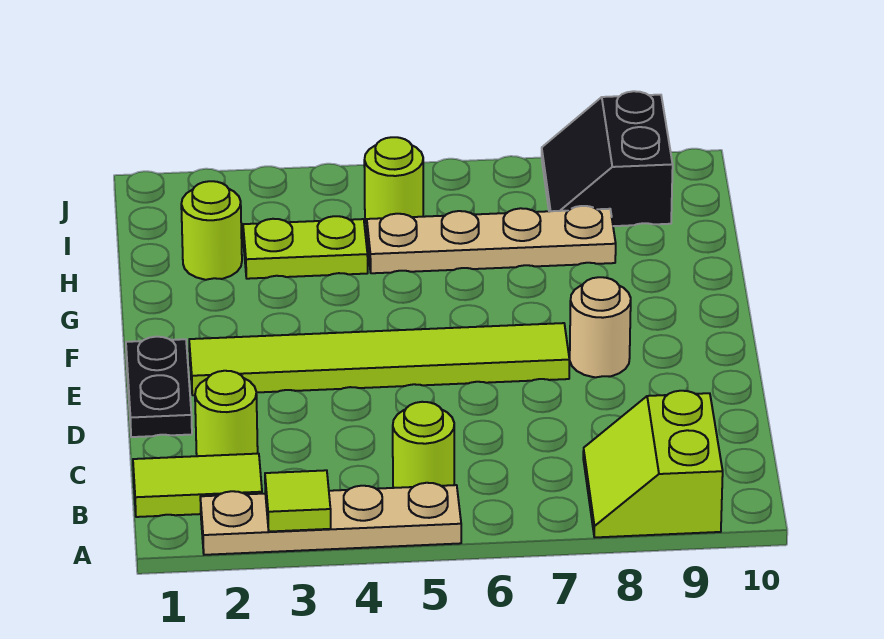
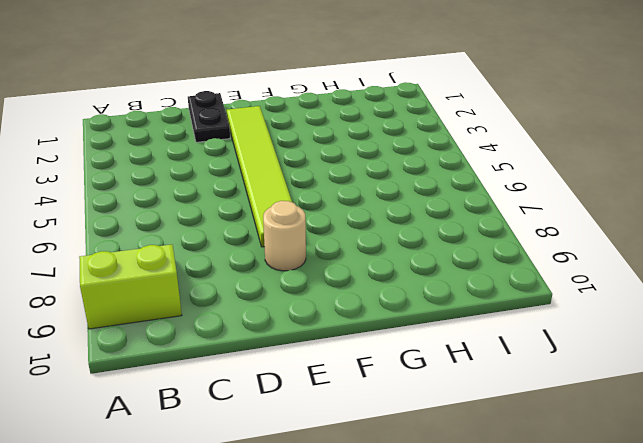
black plate D1:D2 level 1 -> black plate D1:E1 level 1
none -> tan plate A2:A5 level 1
none -> lime tile B1:B2 level 1
none -> lime round brick B5 level 1

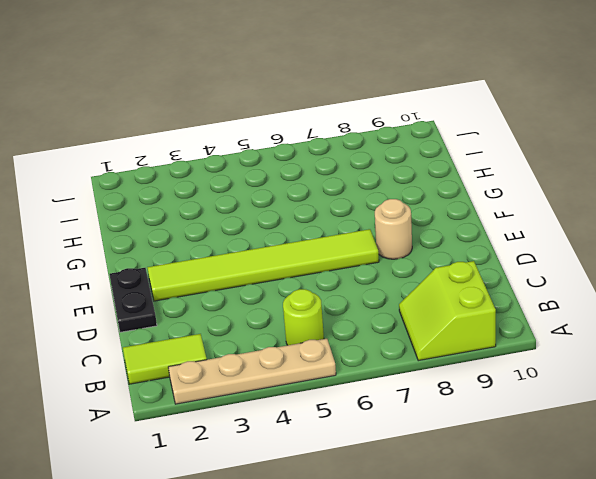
none -> lime round brick C2 level 1
none -> lime round brick H2 level 1
none -> lime plate H3:H4 level 1

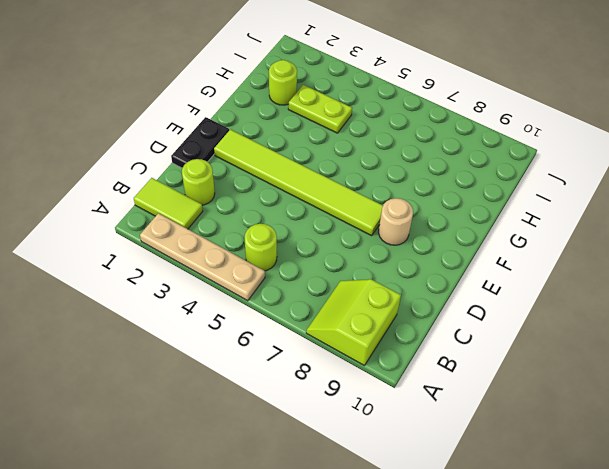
none -> tan plate H5:H8 level 1
none -> lime round brick I5 level 1
none -> black slope I8:J9 level 1 top 9

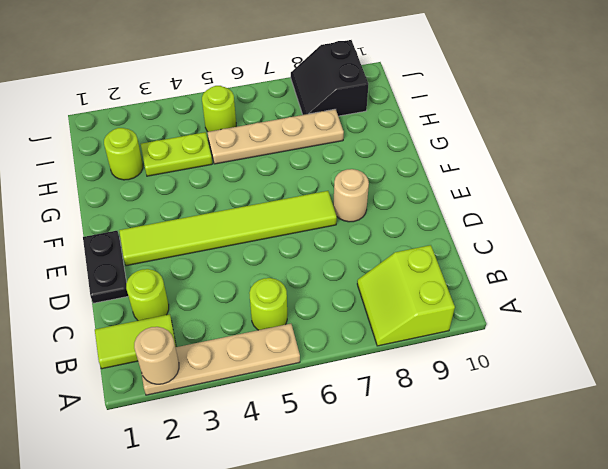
tan round brick A2 level 2 -> none
none -> lime tile A3 level 2

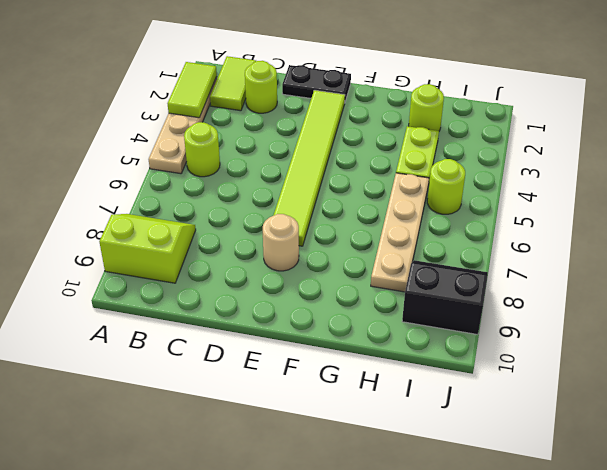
lime tile A2:A3 level 2 -> lime tile A3 level 2

